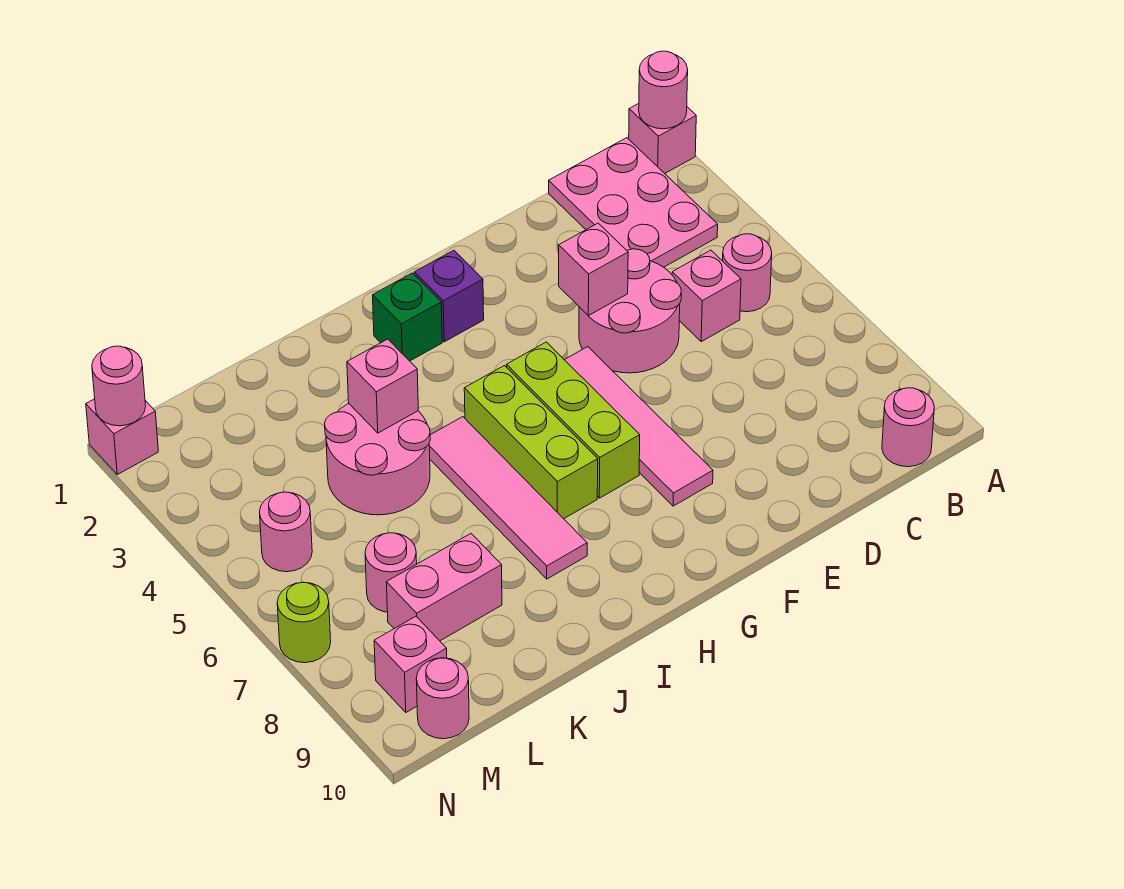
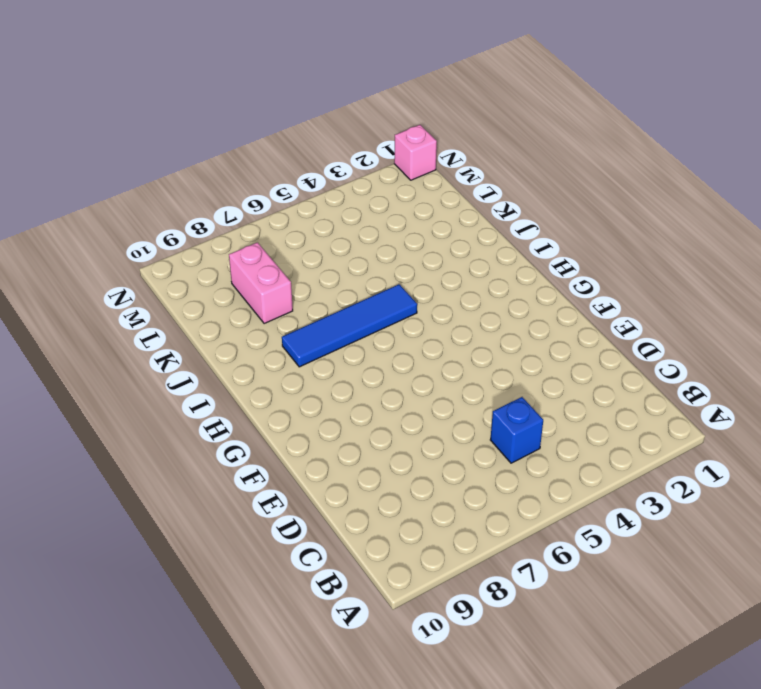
blue brick C5 level 1 -> pink brick C5 level 1
blue tile I5:I8 level 1 -> pink tile I5:I8 level 1
none -> pink brick A1 level 1
none -> pink plate B1:C3 level 1
none -> pink round brick B5 level 1

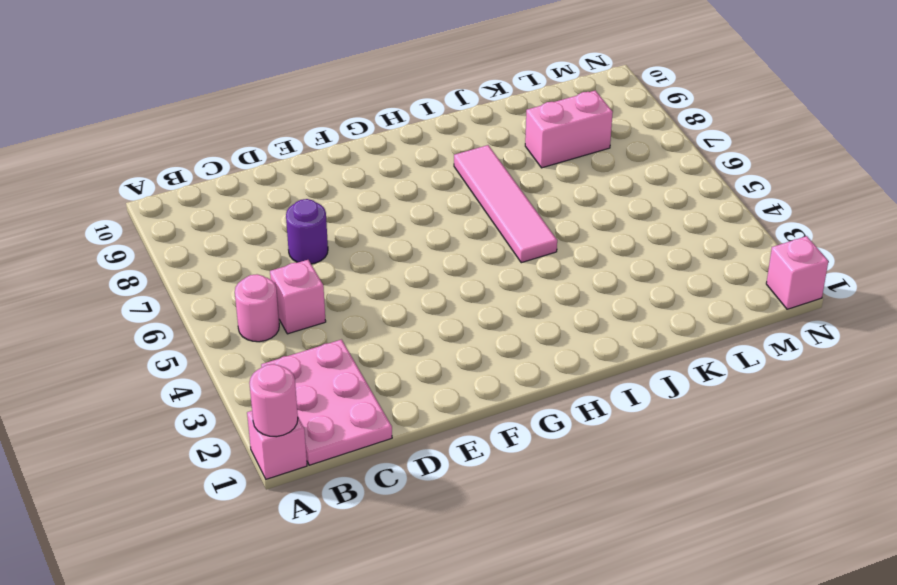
purple round brick D7 level 1 -> none
none -> pink round brick B10 level 1
none -> pink round brick D4:E5 level 1
none -> pink tile F5:F8 level 1

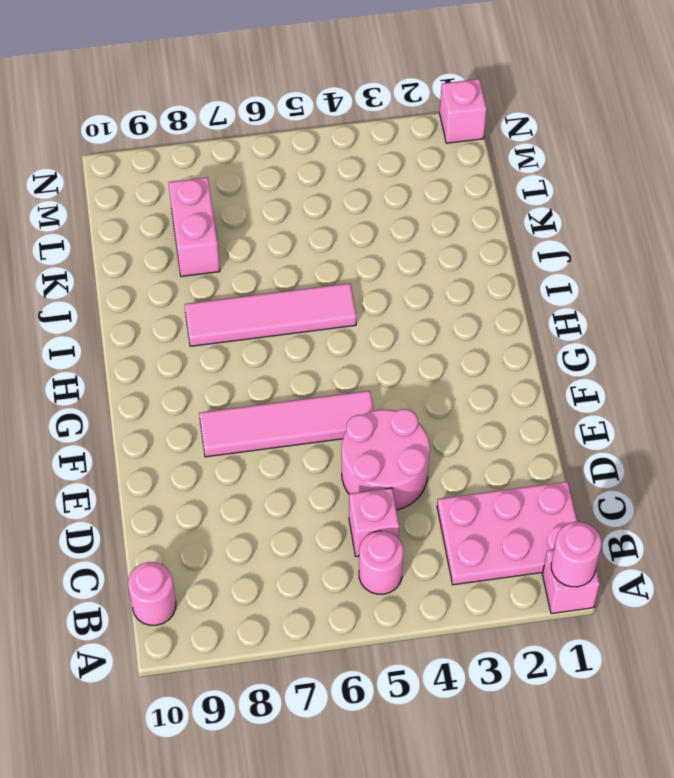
none -> purple brick G2 level 1
none -> lime brick G5:G7 level 1
none -> green brick H2 level 1

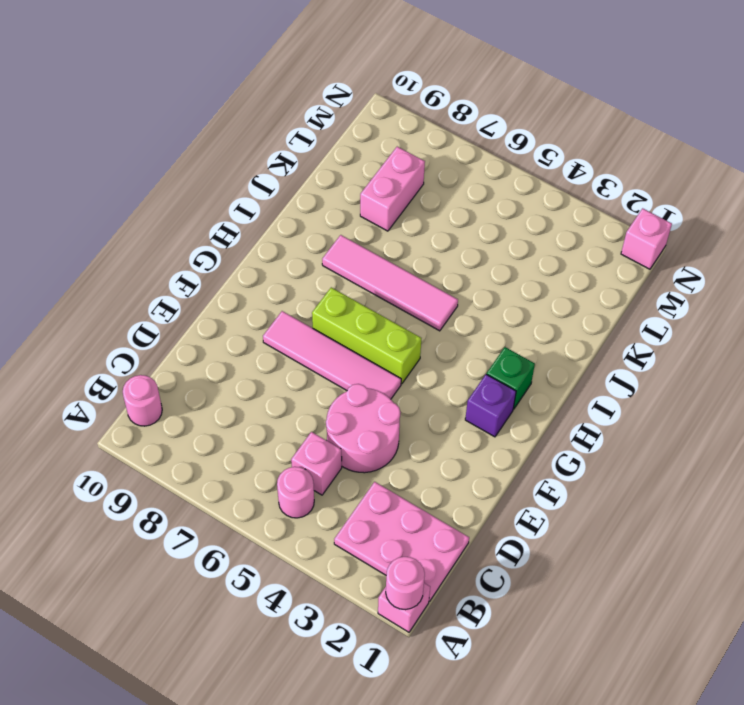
none -> lime brick H5:H7 level 1
none -> pink round brick J4:K5 level 1
none -> pink round brick L7 level 1

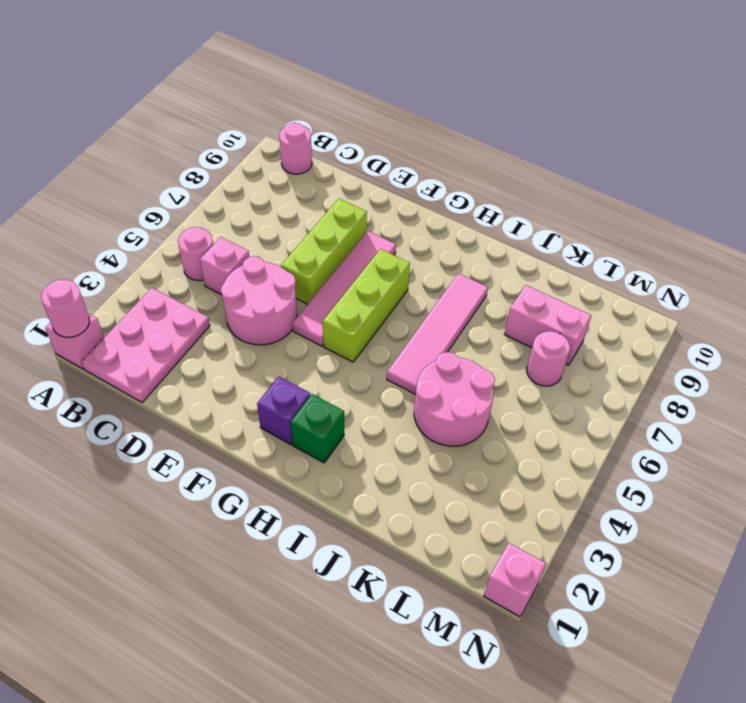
lime brick E6:E8 level 1 -> lime brick H5:H7 level 1
none -> pink round brick M5 level 1
none -> pink brick M9 level 1
none -> pink round brick M10 level 1

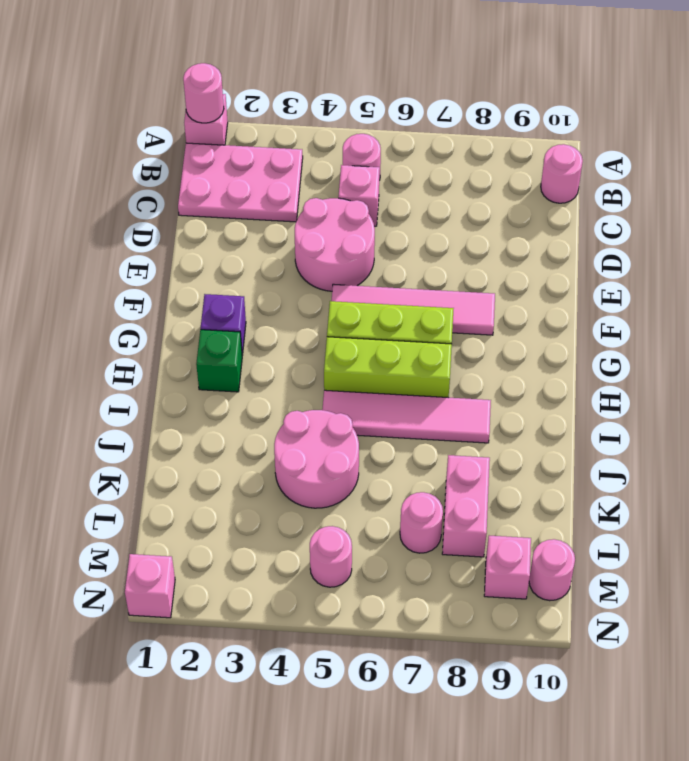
none -> lime round brick N7 level 1
none -> pink brick E4 level 2
none -> pink brick J4 level 2

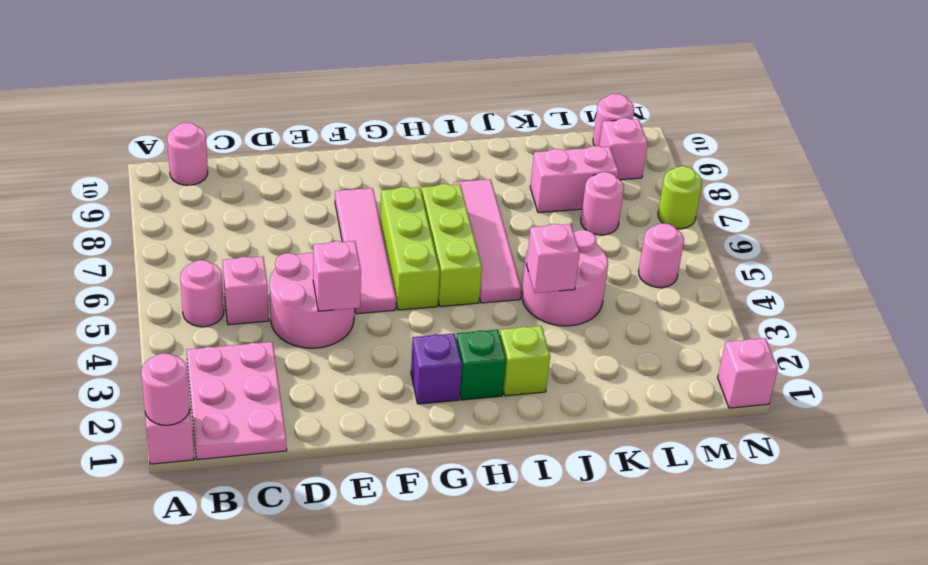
lime brick I2 level 1 -> none
none -> pink round brick N1 level 2

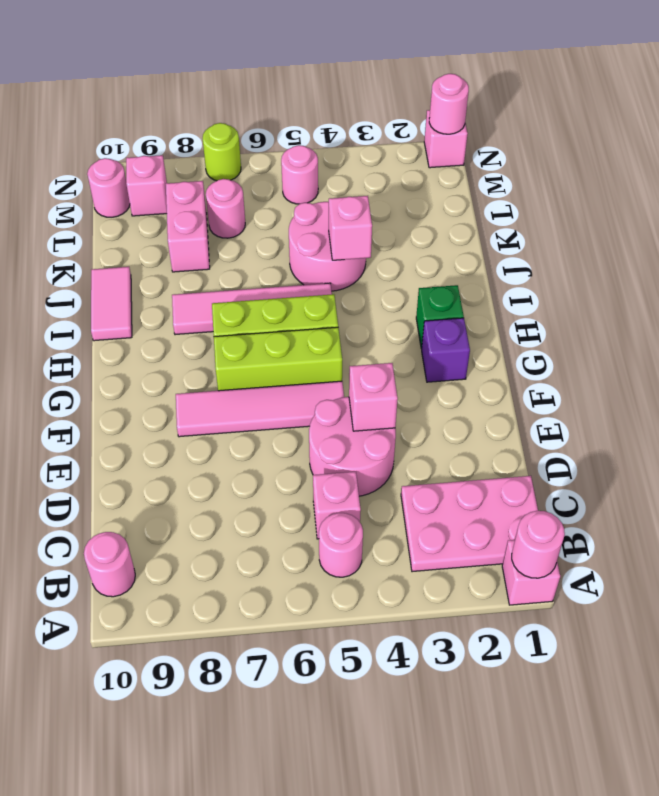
pink tile I10:J10 level 1 -> none

